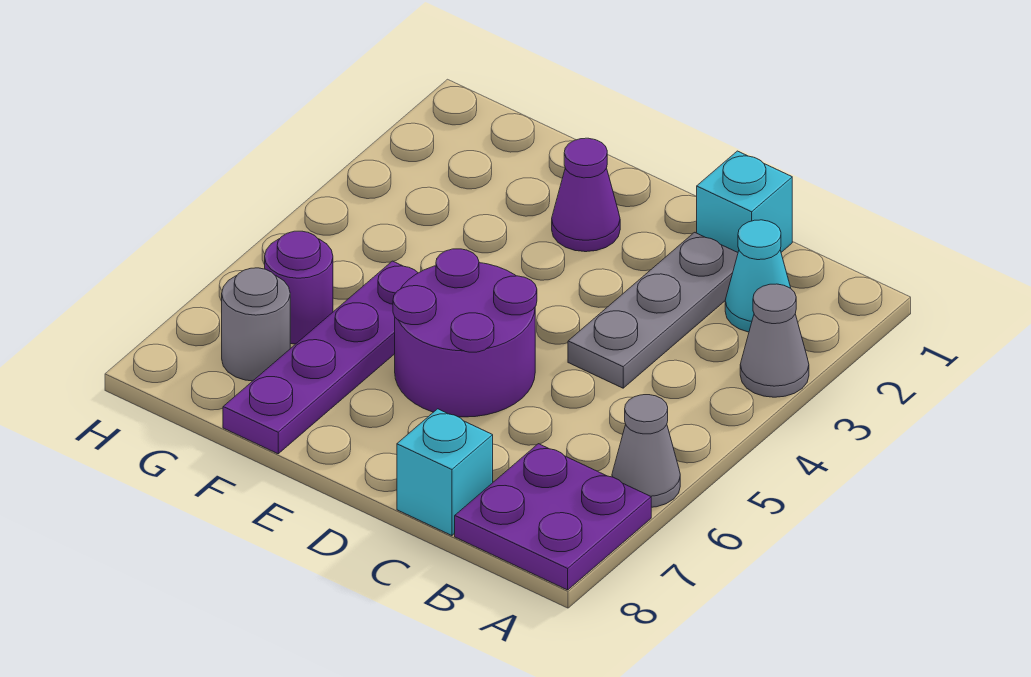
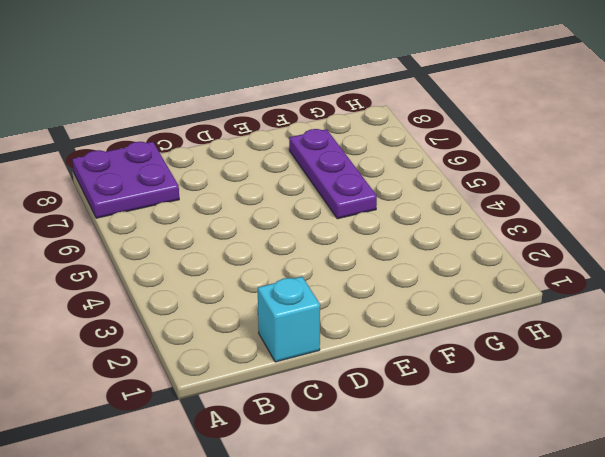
purple plate F5:F7 level 1 -> purple plate F5:F8 level 1
none -> grey cone A3 level 1
none -> grey cone A6 level 1
none -> cyan cone B2 level 1

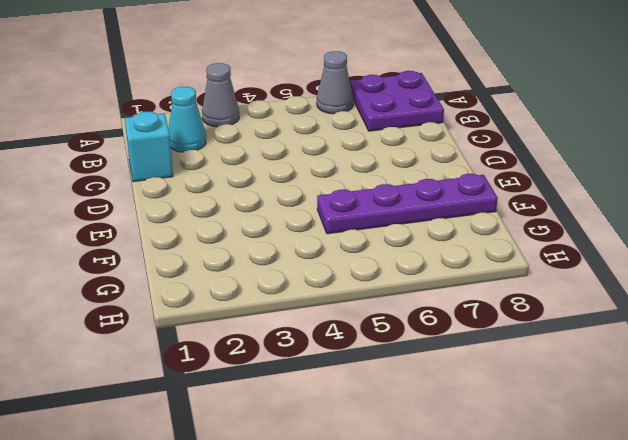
none -> grey plate C2:C4 level 1
none -> cyan brick C8 level 1
none -> purple round brick D5:E6 level 1

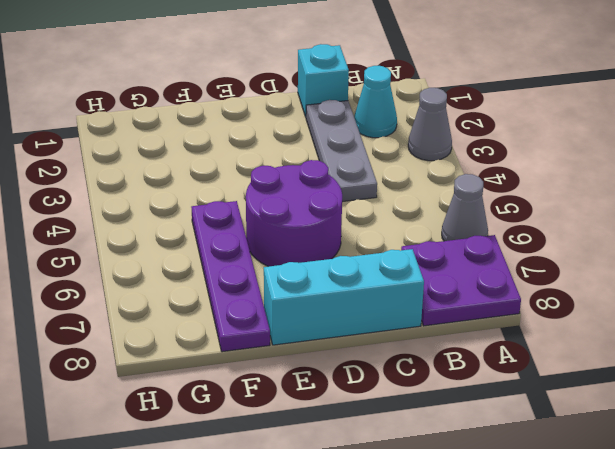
cyan brick C8:E8 level 1 -> cyan brick C8 level 1
none -> purple cone E2 level 1
none -> purple round brick G6 level 1
none -> grey round brick G7 level 1

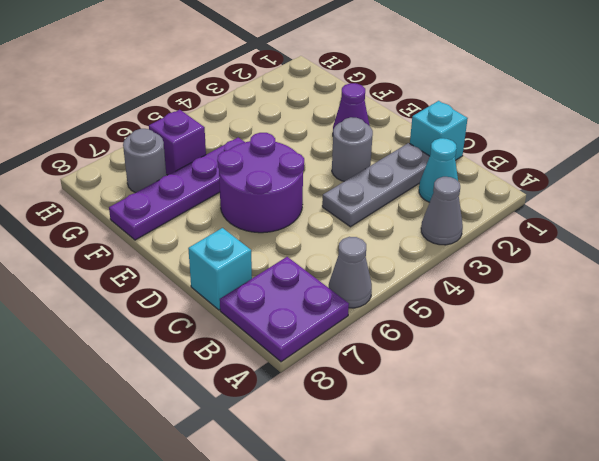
grey round brick D3 level 1 -> none
purple brick G6 level 1 -> purple round brick G6 level 1

